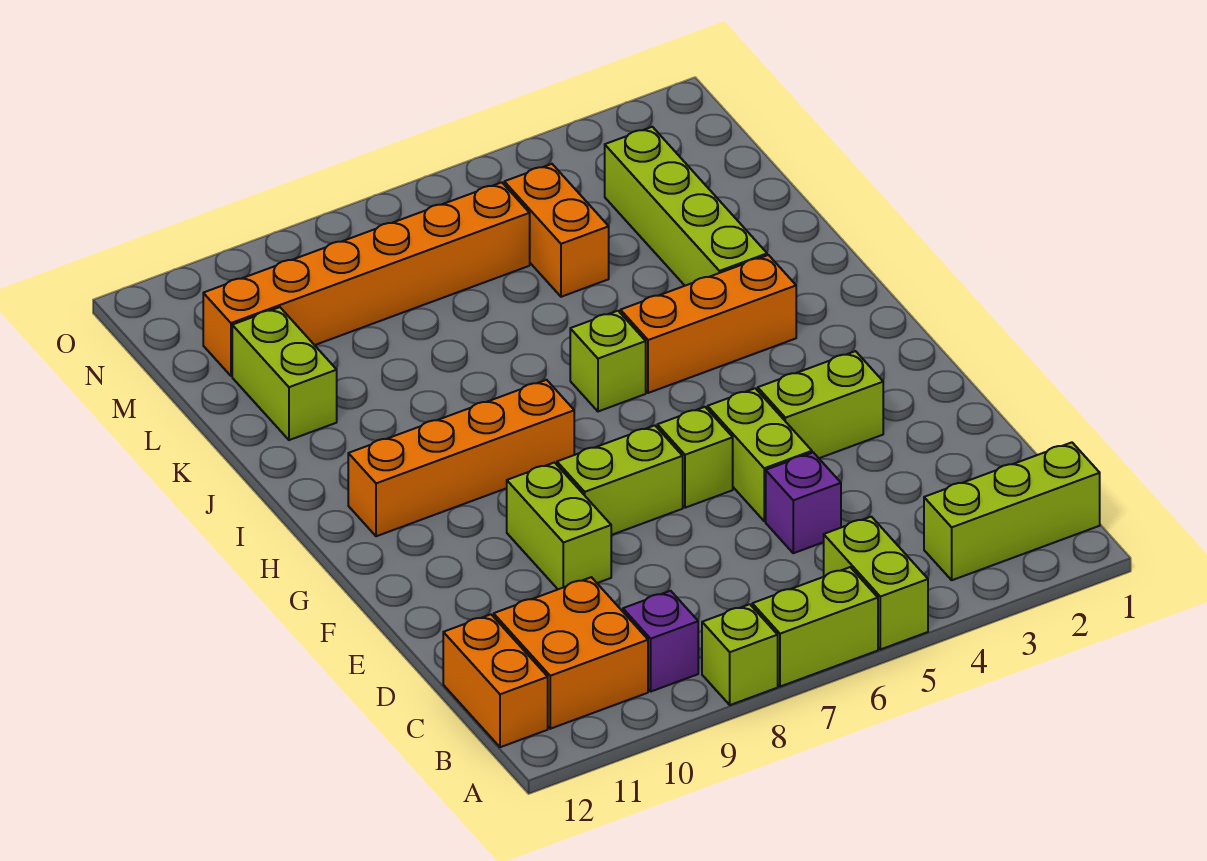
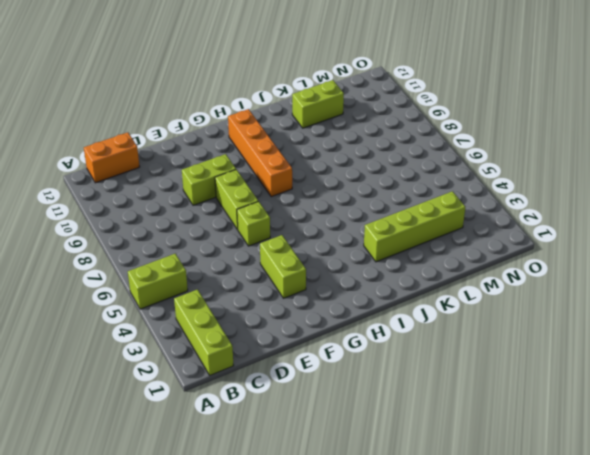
none -> lime brick A6:A7 level 1
none -> lime brick A8 level 1
none -> purple brick B9 level 1

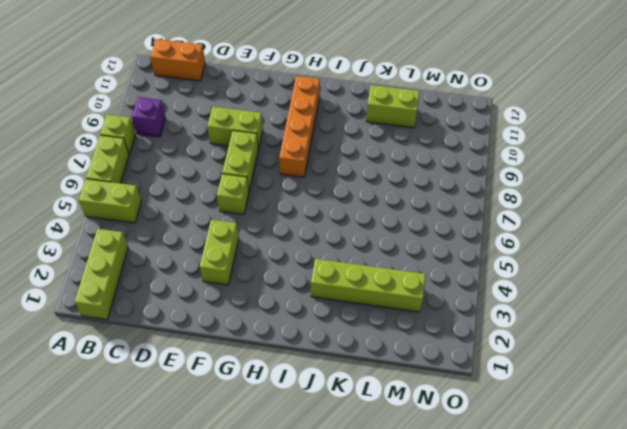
none -> orange brick B10:C11 level 1
none -> purple brick D5 level 1
none -> lime brick E5:F5 level 1

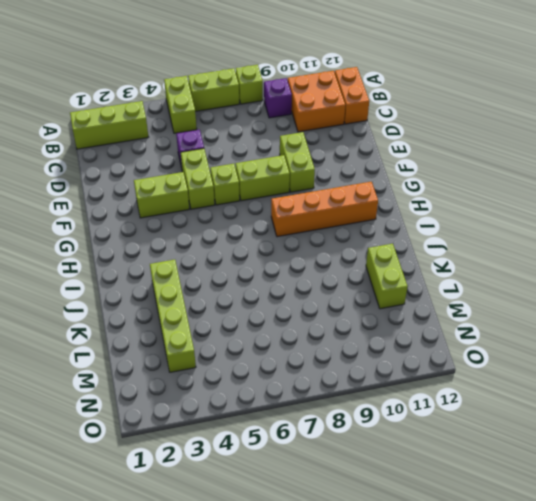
none -> orange brick I3:I5 level 1
none -> lime brick I6 level 1
none -> orange brick L5:M5 level 1

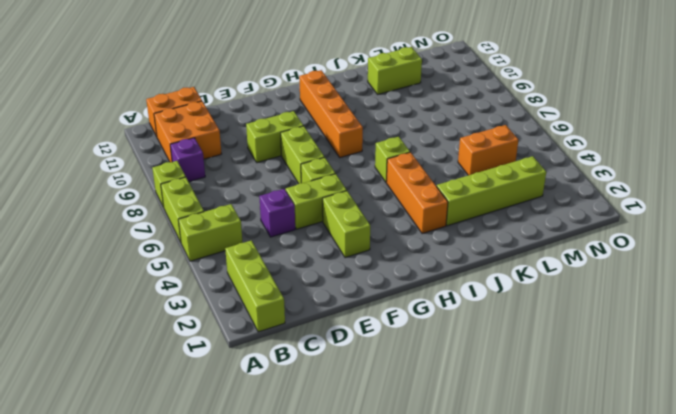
none -> orange brick M6:M11 level 1

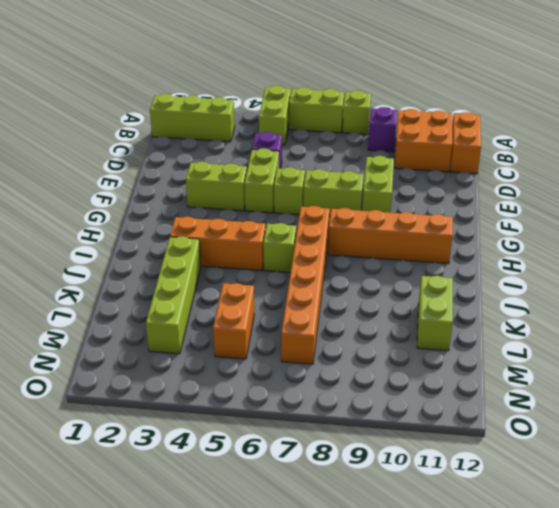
orange brick H7:M7 level 1 -> orange brick M6:M11 level 1

